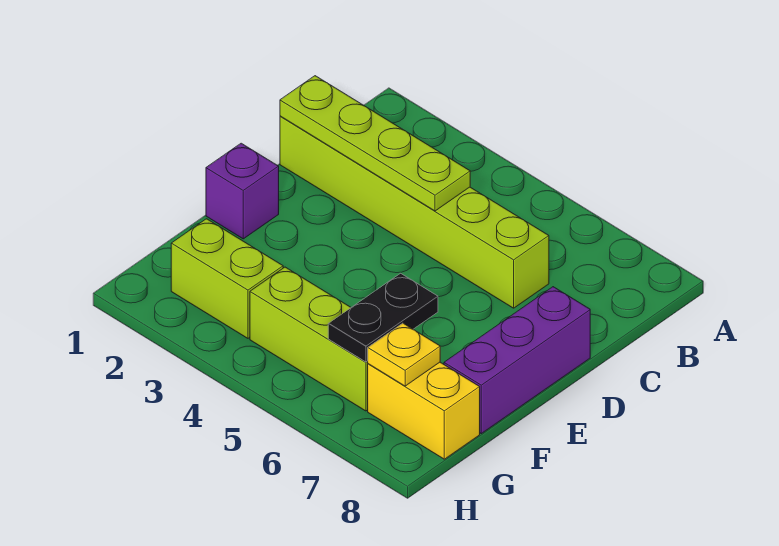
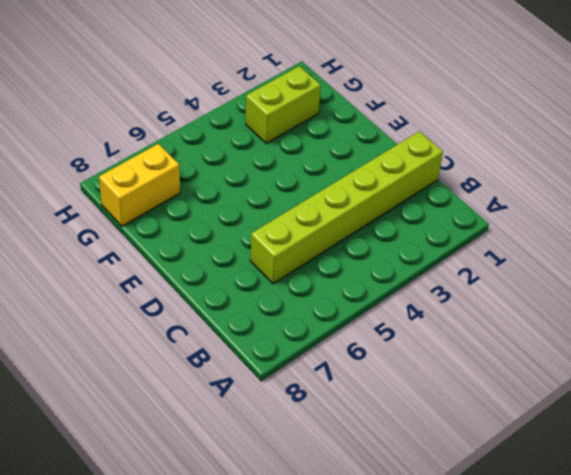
none -> purple brick D8:F8 level 1
none -> purple brick E1 level 1

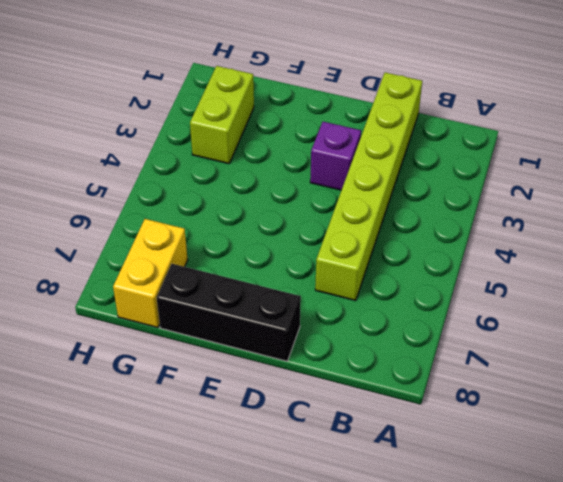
purple brick D3 level 1 -> purple brick E1 level 1
black brick D8:F8 level 1 -> purple brick D8:F8 level 1
none -> lime brick G4:G6 level 1
none -> lime plate C1:C4 level 2

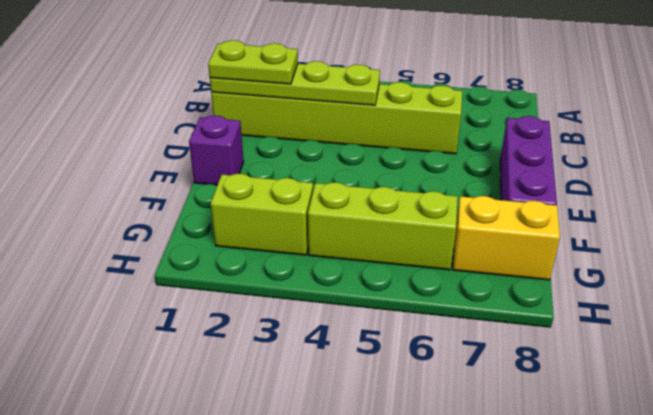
lime plate C1:C2 level 3 -> none
none -> black plate F6:G6 level 2
none -> yellow plate G7 level 2

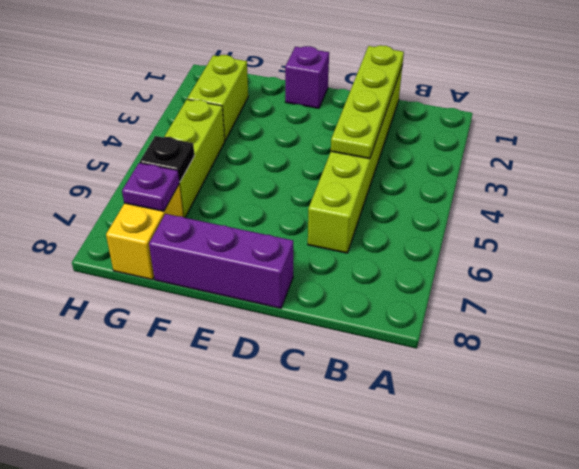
black plate G6 level 2 -> black plate F6:G6 level 2
purple plate G7 level 2 -> yellow plate G7 level 2

